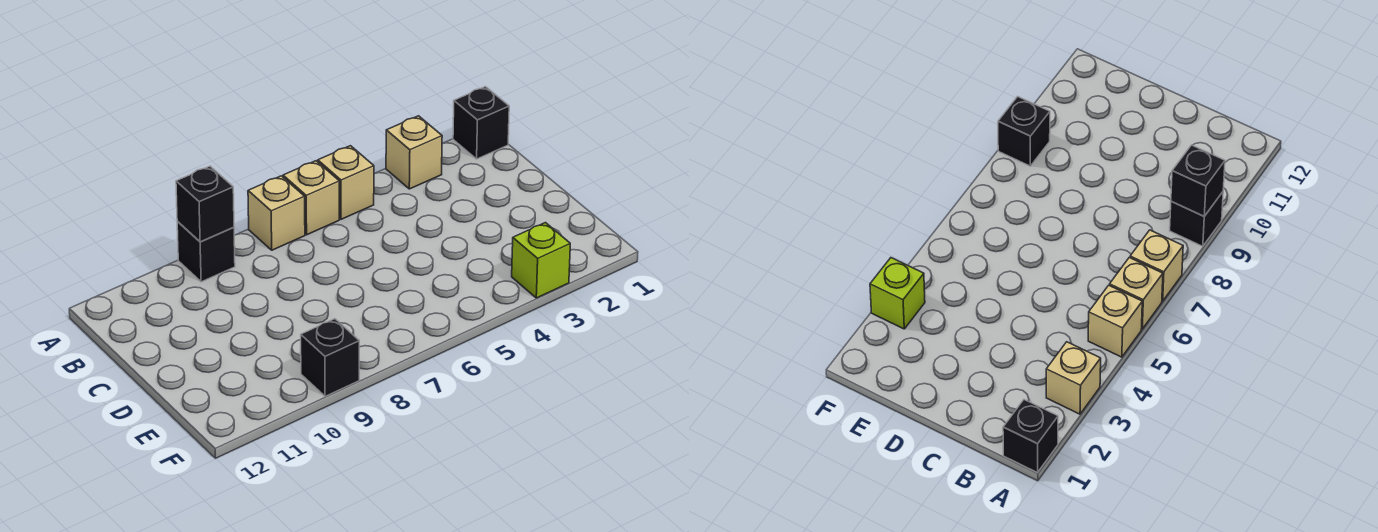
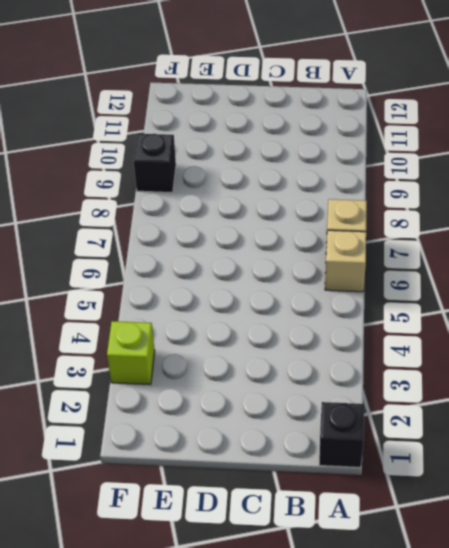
none -> tan brick A3 level 1
none -> tan brick A5 level 1

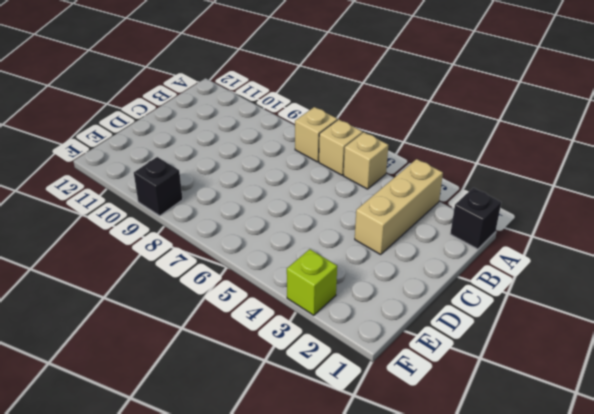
tan brick A3:C3 level 1 -> tan brick A3 level 1
none -> black brick A9 level 1
none -> black brick A9 level 2

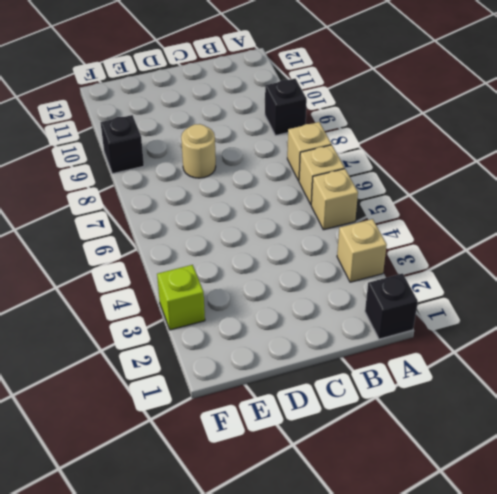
tan round brick D8 level 1 -> none
none -> black brick A9 level 2

